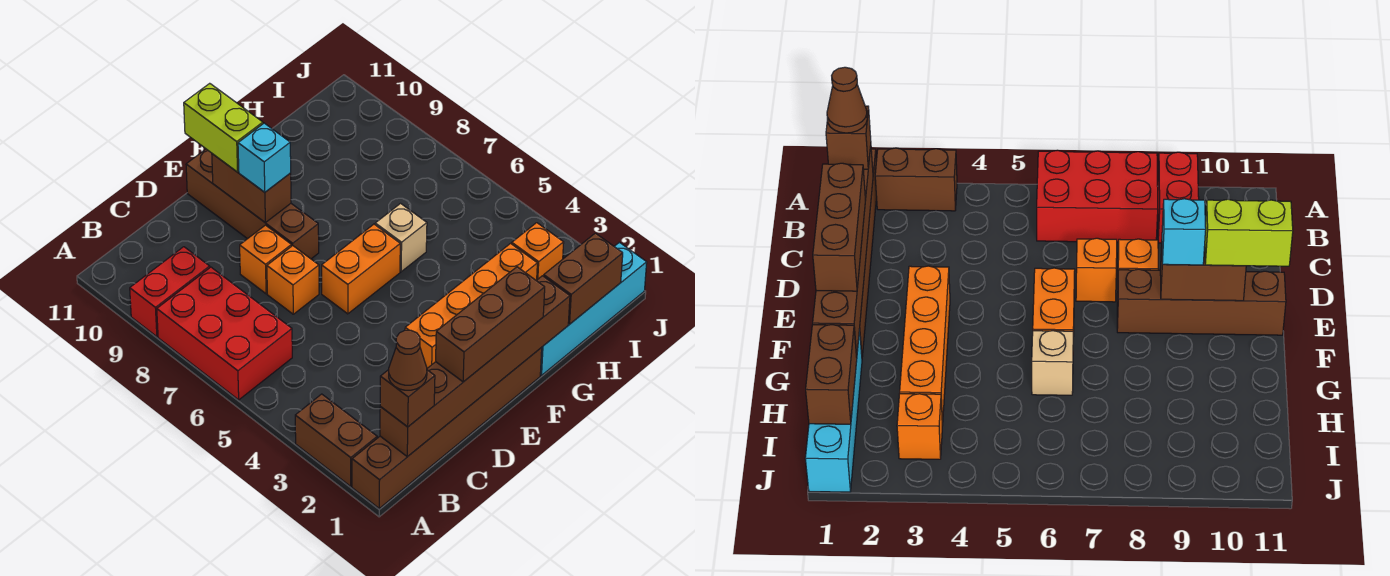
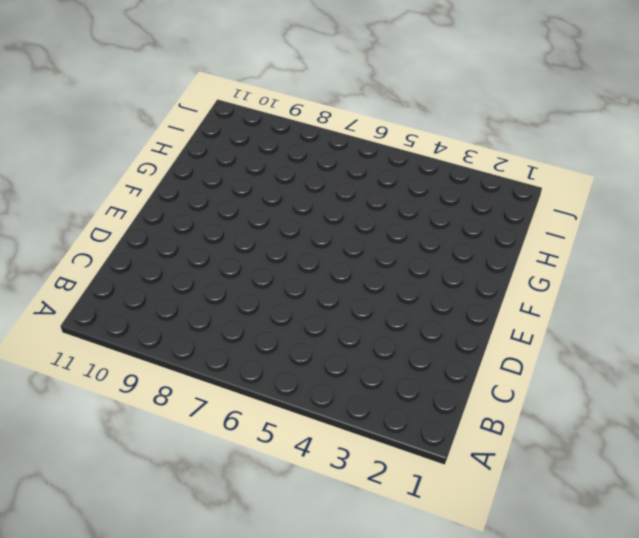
none -> brown brick A1:F1 level 1
none -> brown brick A2:A3 level 1
none -> red brick A6:B8 level 1

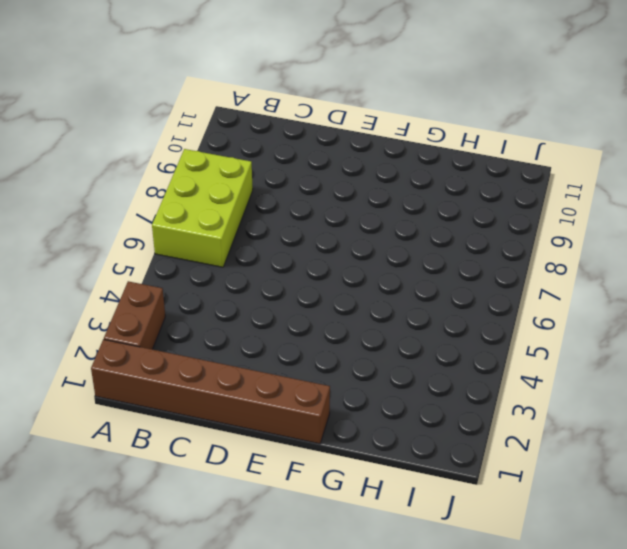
lime brick A6:B8 level 1 -> red brick A6:B8 level 1
none -> red brick A9:B9 level 1
none -> orange brick D7 level 1
none -> orange brick D8 level 1

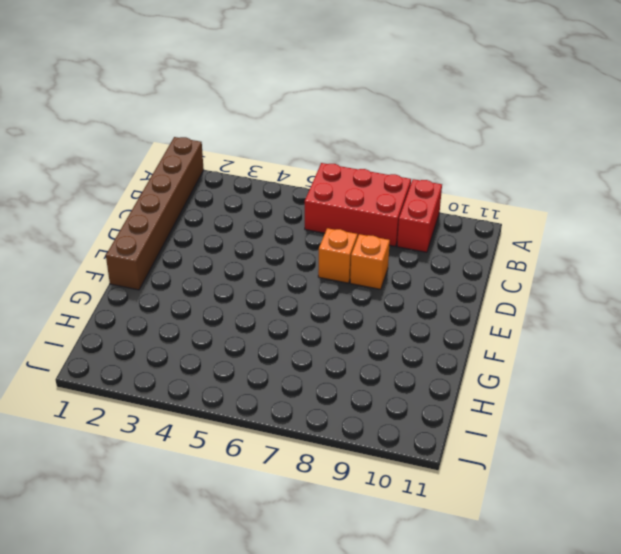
none -> brown brick A2:A3 level 1
none -> orange brick E3:H3 level 1
none -> orange brick E6:F6 level 1

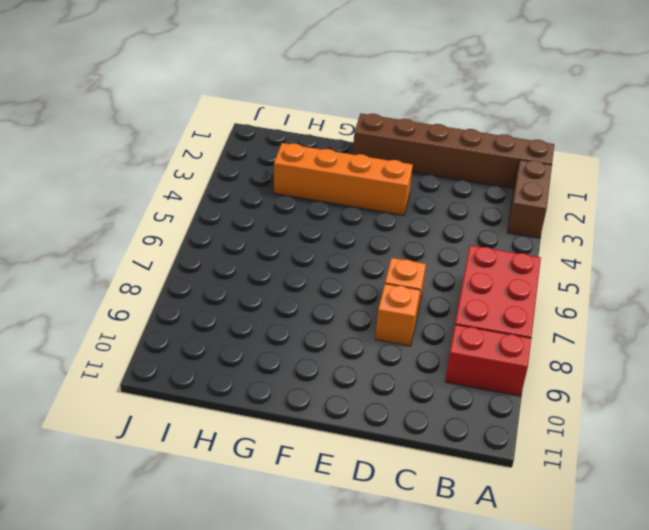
none -> orange brick E6:F6 level 1
none -> brown brick E8:E11 level 1
none -> cyan brick G1:J1 level 1

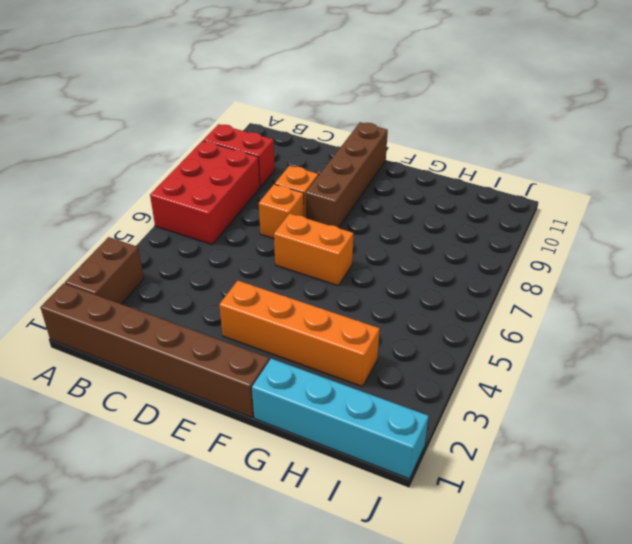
none -> tan brick G6 level 1
none -> orange brick I3 level 1
none -> brown brick B1:G1 level 2

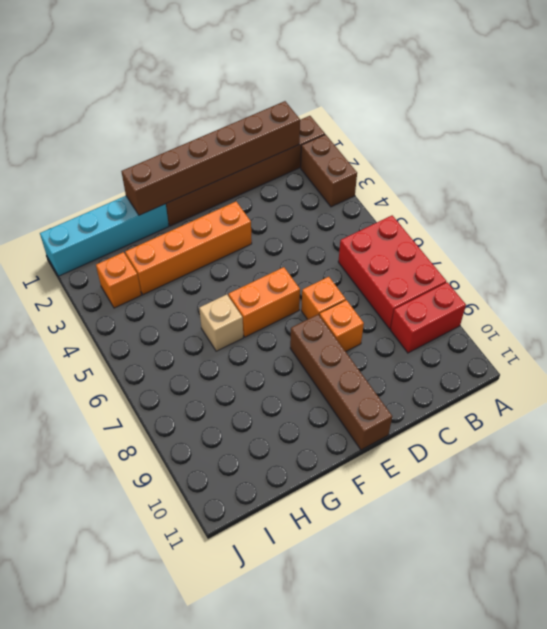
none -> brown brick E9:E10 level 2
none -> brown brick H1:I1 level 2
none -> brown brick B1 level 3

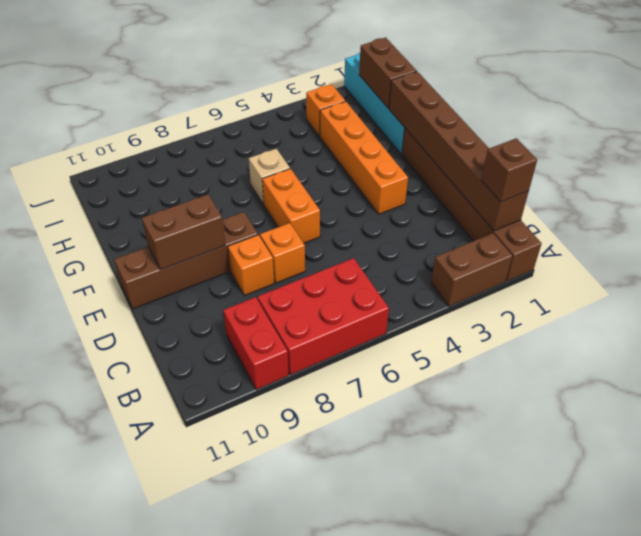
none -> brown brick D1:F1 level 3
none -> cyan brick E9 level 3
none -> lime brick E10:E11 level 3

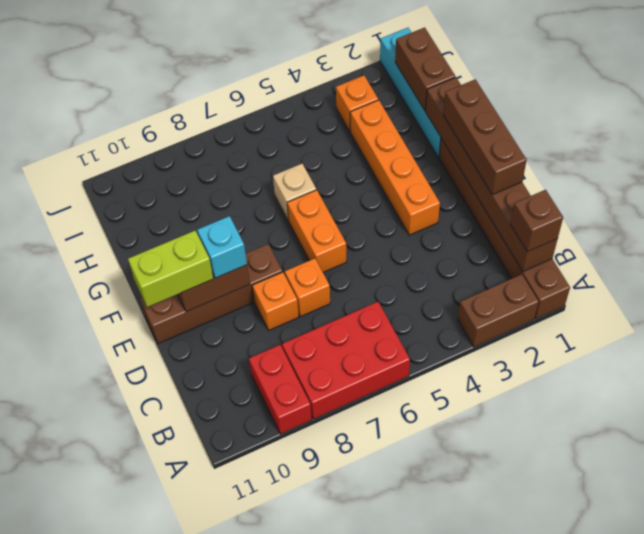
none -> brown cone B1 level 4

